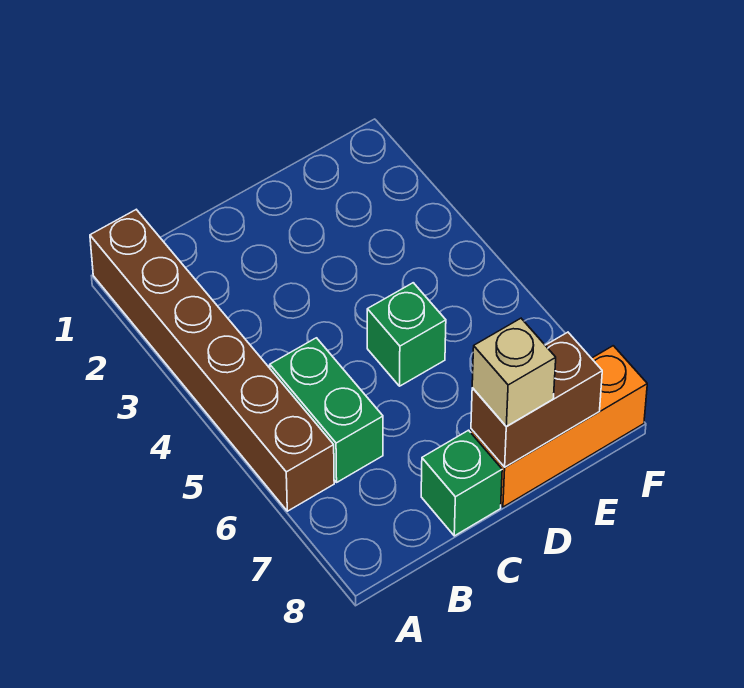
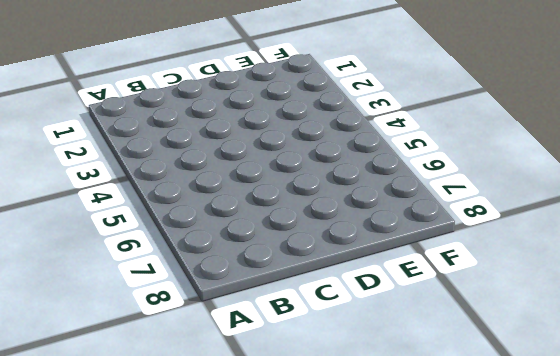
none -> brown brick A1:A6 level 1
none -> green brick B5:B6 level 1

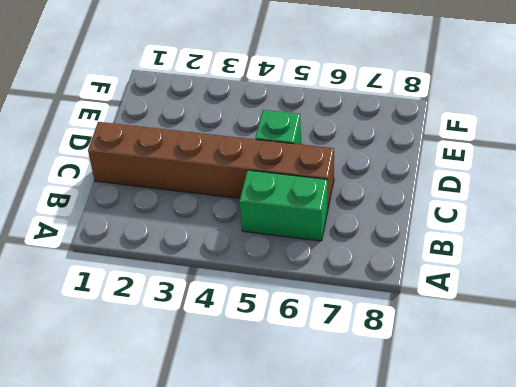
brown brick C1:C6 level 1 -> brown brick A1:A6 level 1
none -> green brick C8 level 1
none -> orange brick D8:F8 level 1

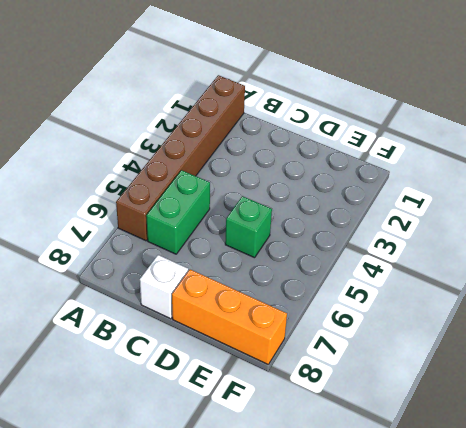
white brick C8 level 1 -> green brick C8 level 1
none -> brown brick D8:E8 level 2
none -> tan brick D8 level 3

